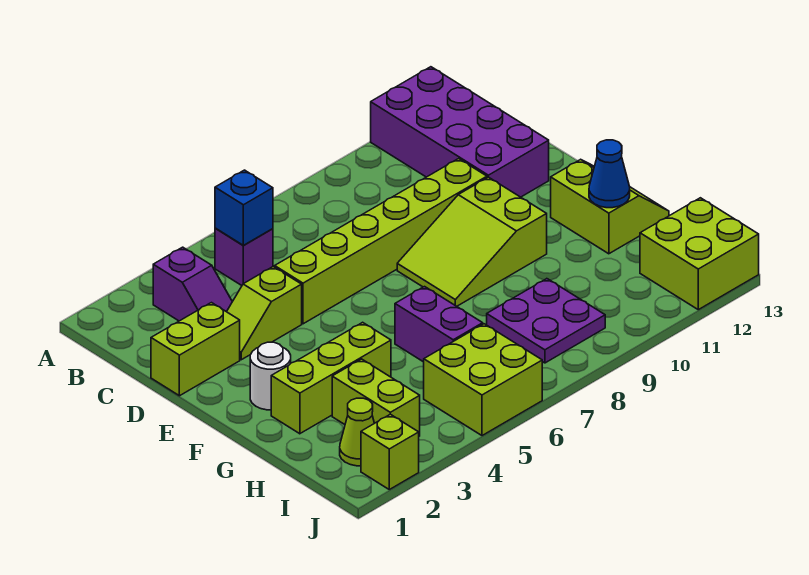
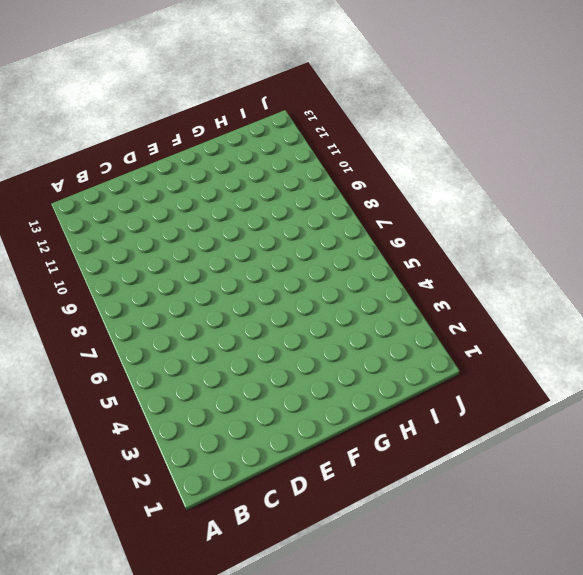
none -> purple brick A11:D12 level 1
none -> purple slope B3:C3 level 1 top B
none -> purple brick B5 level 1

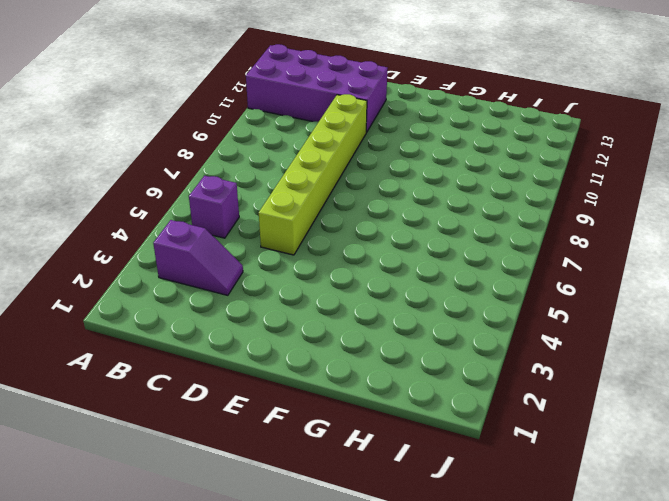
none -> lime brick D1:D2 level 1
none -> lime slope D3:D4 level 1 top 4
none -> lime slope E8:F10 level 1 top 10

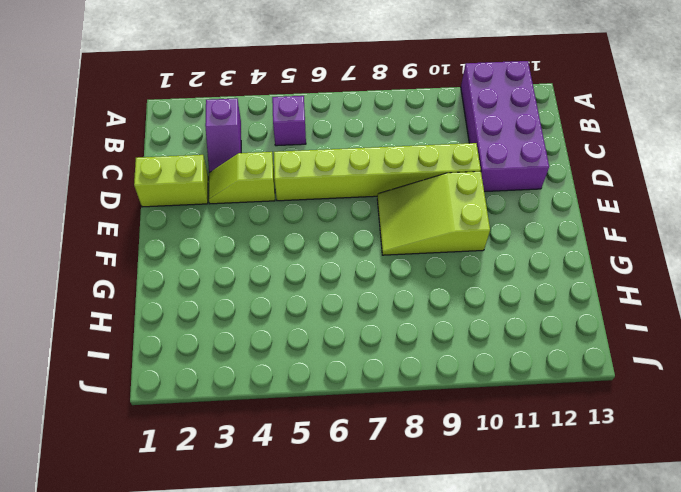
none -> white round brick F2 level 1
none -> lime slope F12:G13 level 1 top 12
none -> lime brick G2:G4 level 1

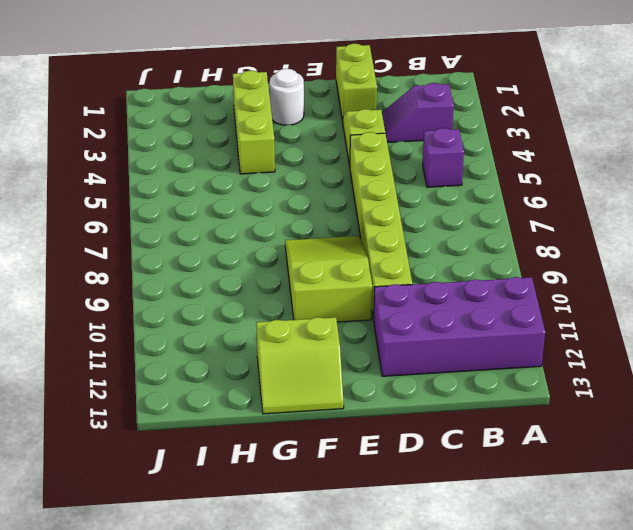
none -> purple brick G6:H6 level 1
none -> lime brick H3:I3 level 1
none -> purple plate H8:I9 level 1

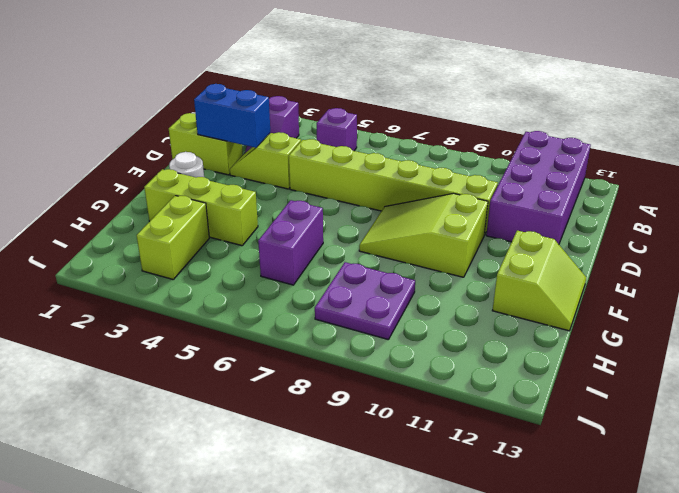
blue brick D2:D3 level 2 -> none
none -> lime cone I2 level 1
none -> lime brick I5:J6 level 1
none -> lime brick I12:J13 level 1

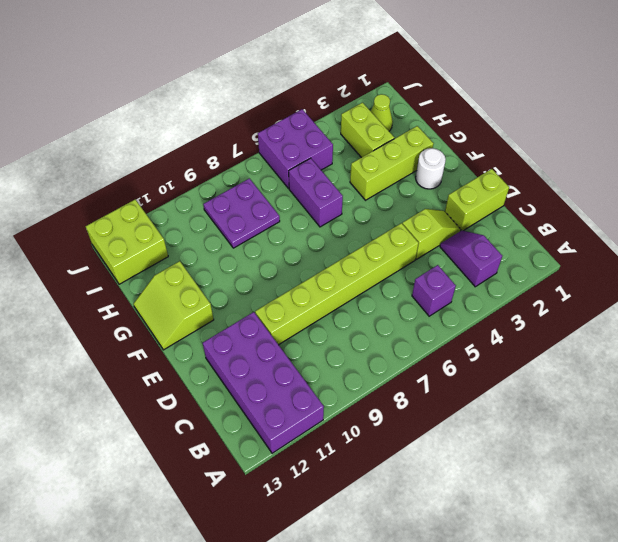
purple brick I5:J6 level 1 -> lime brick I5:J6 level 1
none -> lime slope E8:F10 level 1 top 10
none -> lime brick J2 level 1
none -> blue brick B5 level 2

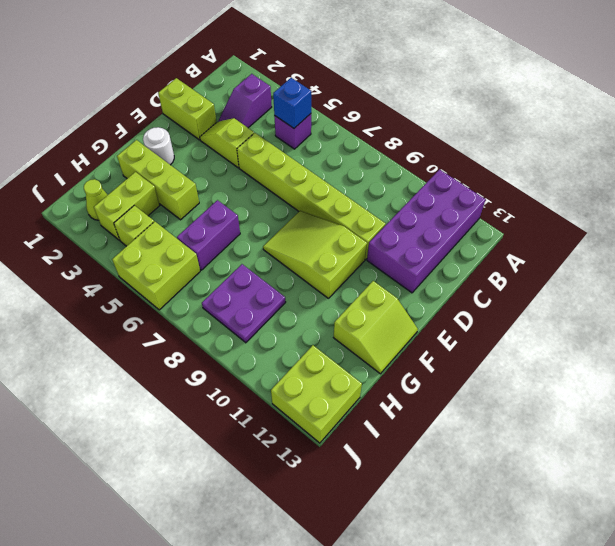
lime brick I4 level 1 -> lime brick J2 level 1
none -> blue cone G12 level 2

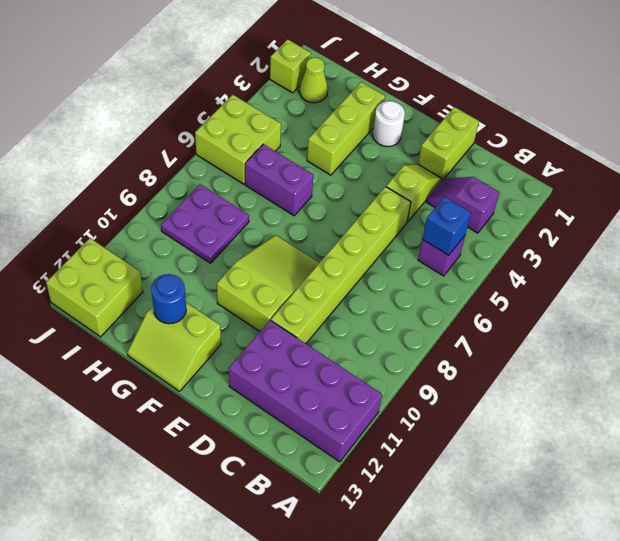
blue round brick G12 level 2 -> blue cone G12 level 2
none -> lime brick H3:I3 level 1

